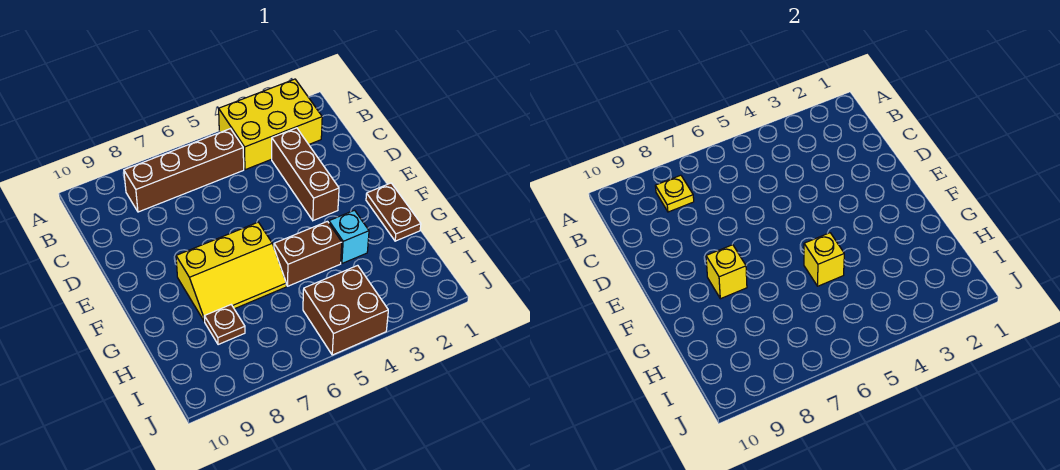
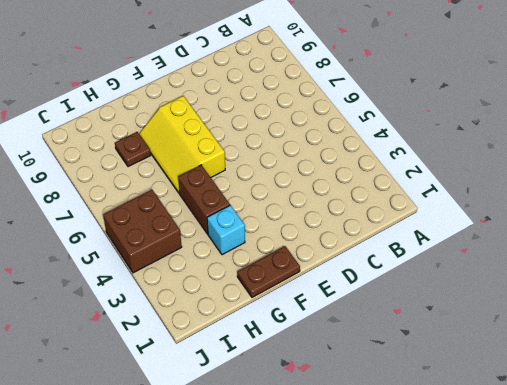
none -> yellow brick A2:B4 level 1
none -> brown brick B5:B8 level 1
none -> brown brick C3:E3 level 1

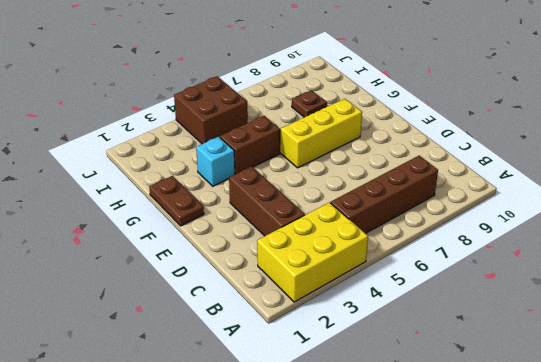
none -> yellow plate B8 level 2
none -> yellow brick F8 level 2
none -> yellow brick G5 level 2

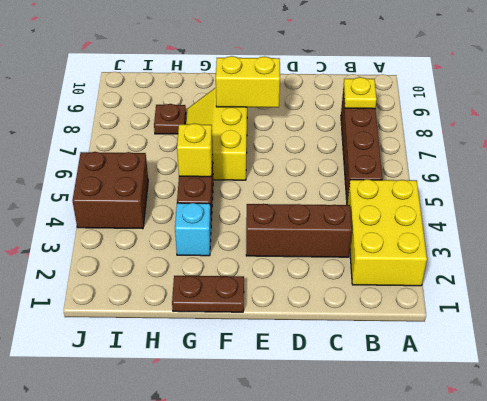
yellow brick E8:F8 level 2 -> yellow brick F8 level 2

